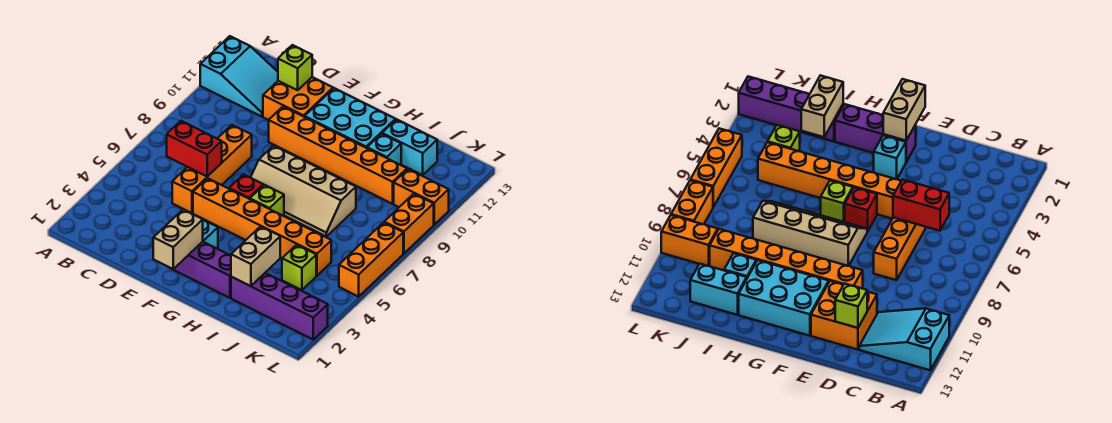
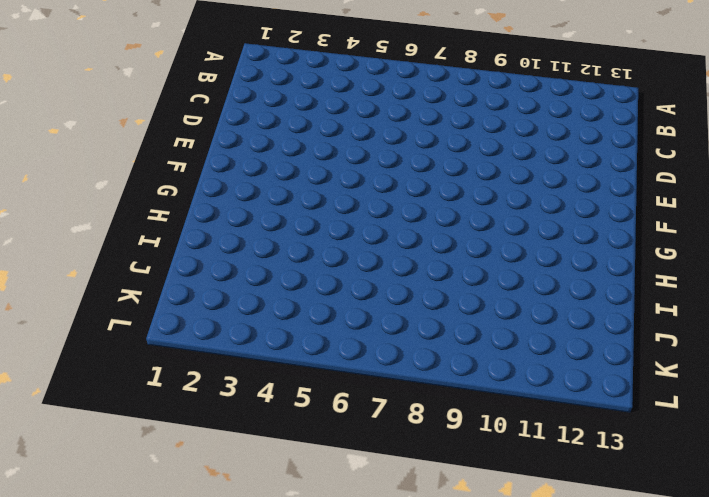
none -> cyan slope A11:C12 level 1 top A
none -> orange brick D5:D8 level 1
none -> orange brick D11:E12 level 1

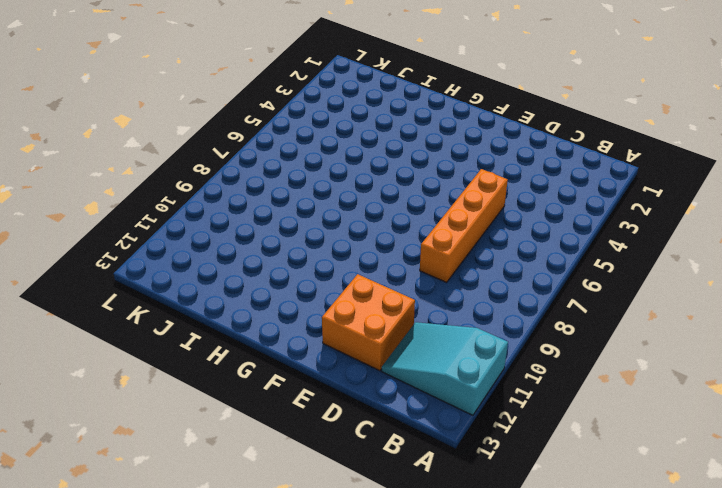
none -> orange brick E5:J5 level 1
none -> orange brick E10:J10 level 1
none -> purple brick F2:H2 level 1

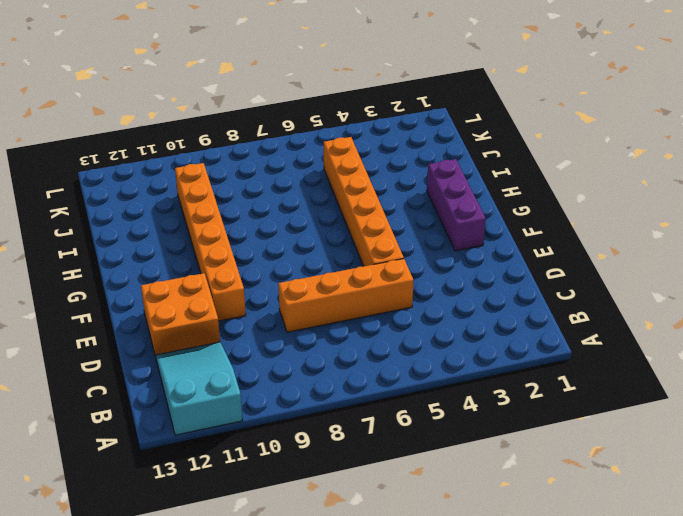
none -> cyan brick F3 level 1
none -> red brick F6 level 1
none -> tan slope F7:I8 level 1 top 8

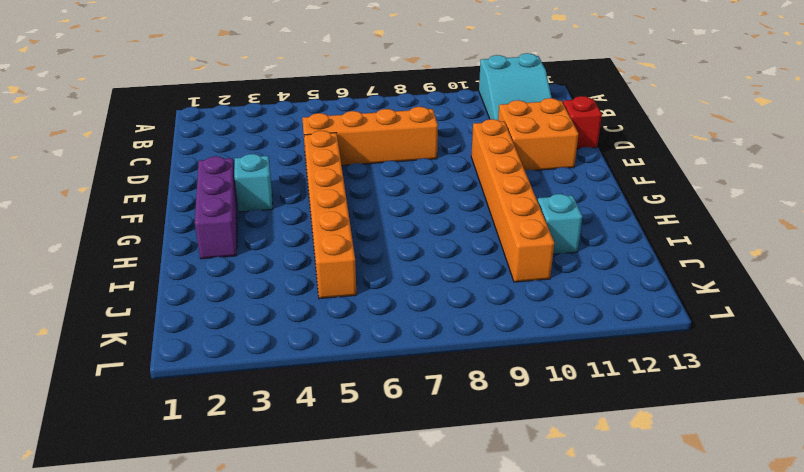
red brick D13 level 1 -> red brick F6 level 1
none -> tan slope F7:I8 level 1 top 8
none -> cyan brick F11:H12 level 1
none -> lime brick G6 level 1

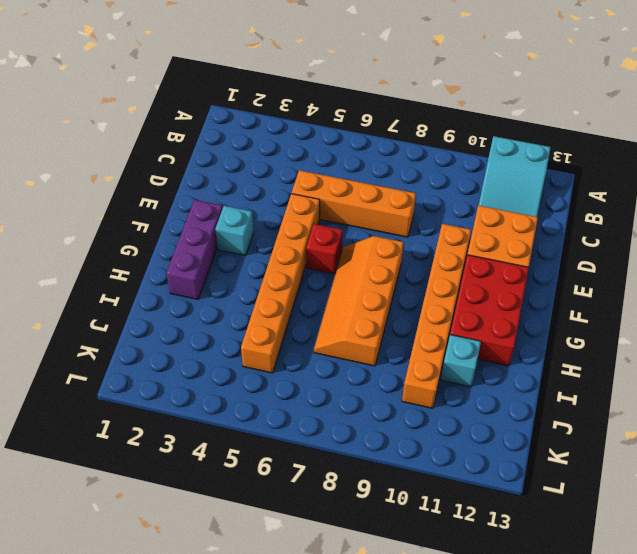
orange slope F7:I8 level 1 top 8 -> tan slope F7:I8 level 1 top 8
red brick F11:H12 level 1 -> cyan brick F11:H12 level 1
none -> lime brick G6 level 1
none -> purple brick I2:L2 level 1
none -> cyan brick I12:J12 level 1

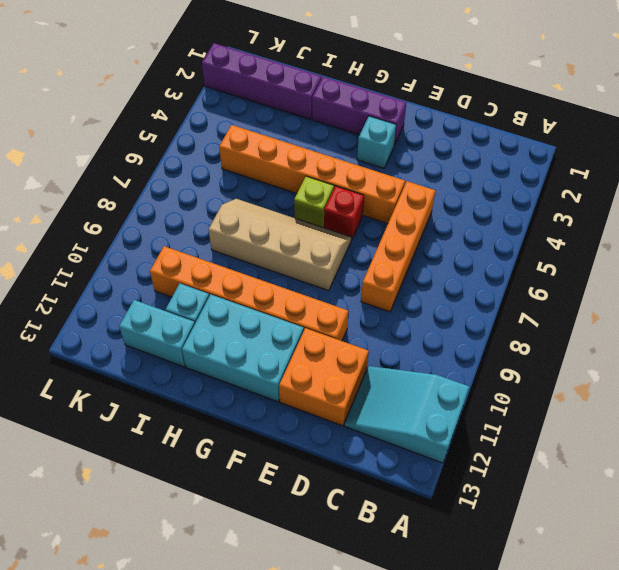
none -> lime brick J4 level 1
none -> orange brick K10:L10 level 1
none -> orange brick L5:L7 level 1

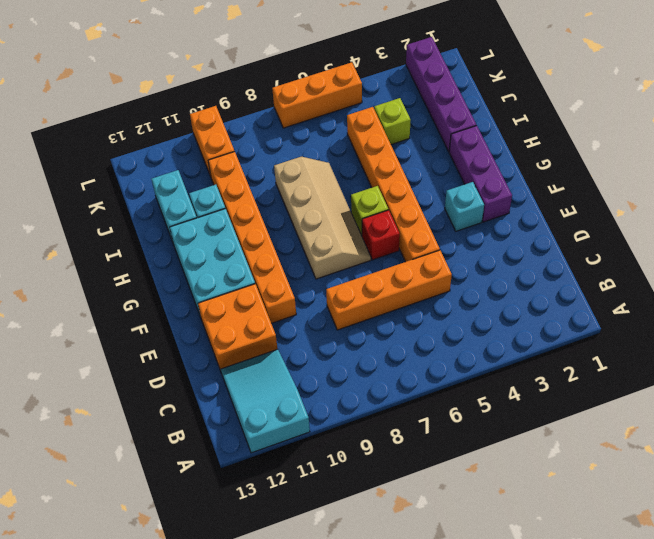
none -> orange brick L8:L9 level 1
none -> red brick C6:D6 level 2
none -> lime brick D12 level 2

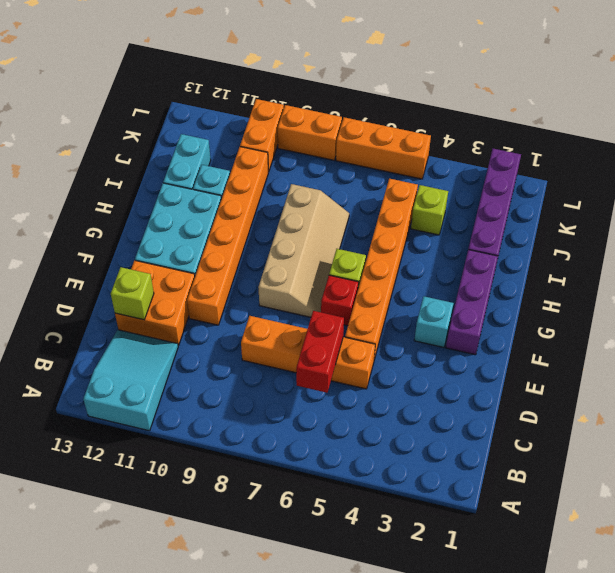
none -> tan brick F1:F2 level 2
none -> tan brick I2:I3 level 2

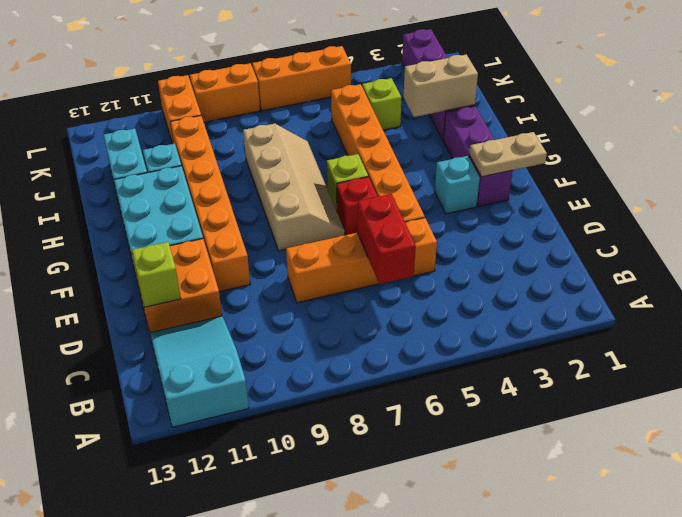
tan plate F1:F2 level 2 -> tan brick F1:F2 level 2

